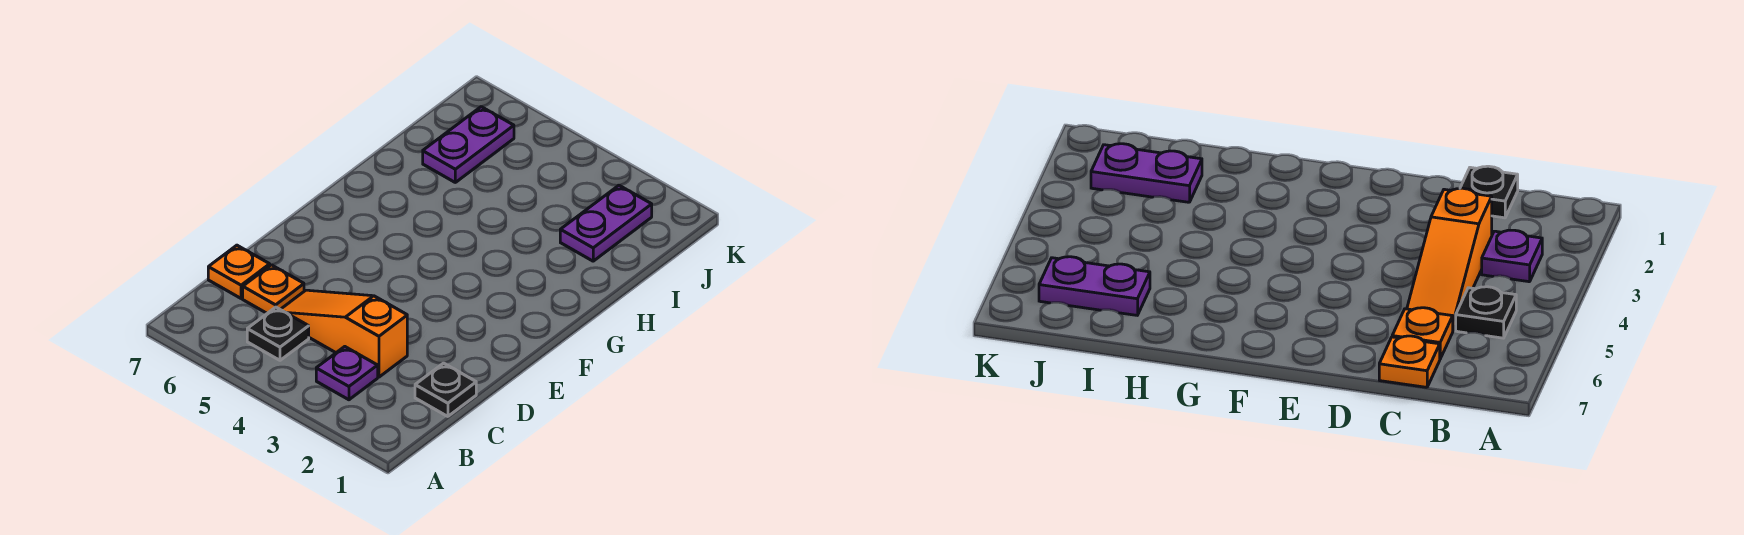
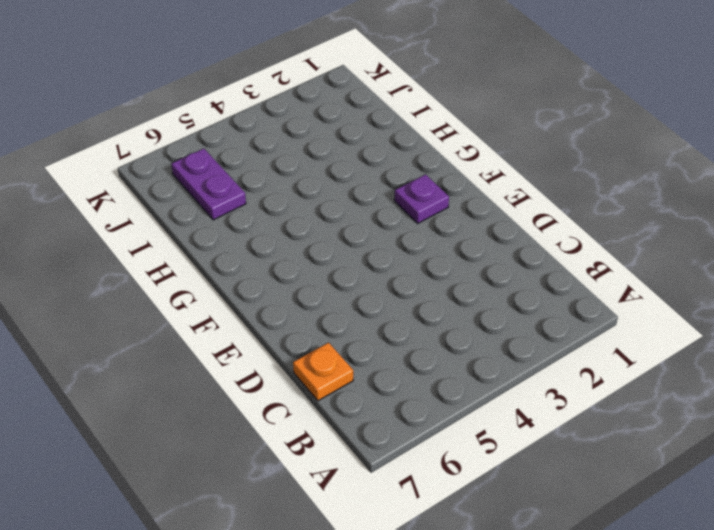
purple plate F2 level 1 -> purple plate B3 level 1
none -> black plate B5 level 1
none -> black plate C1 level 1

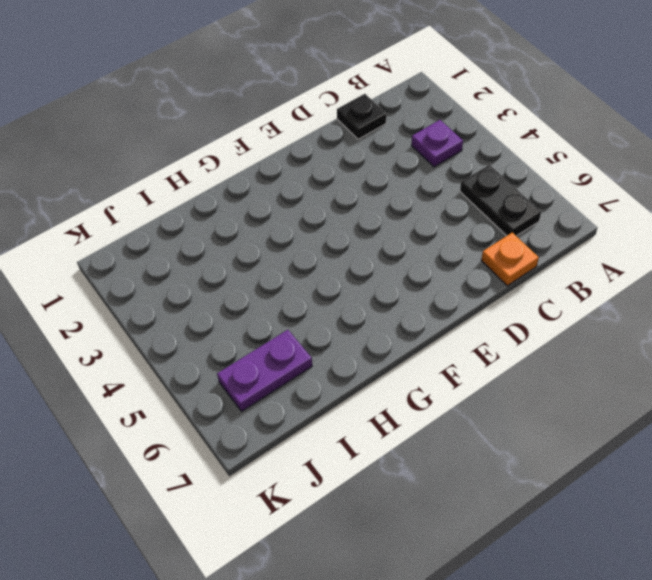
black plate B5:B6 level 1 -> black plate B5 level 1
none -> orange slope C3:C5 level 1 top 3
none -> orange plate C6 level 1

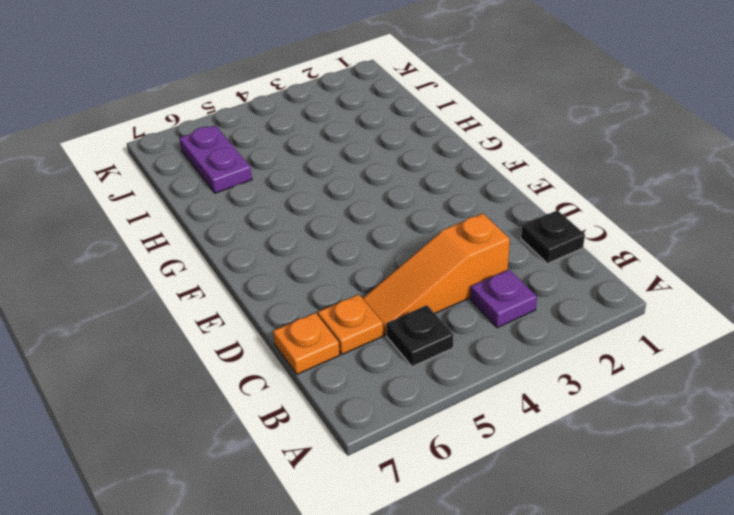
none -> purple plate I2:J2 level 1

